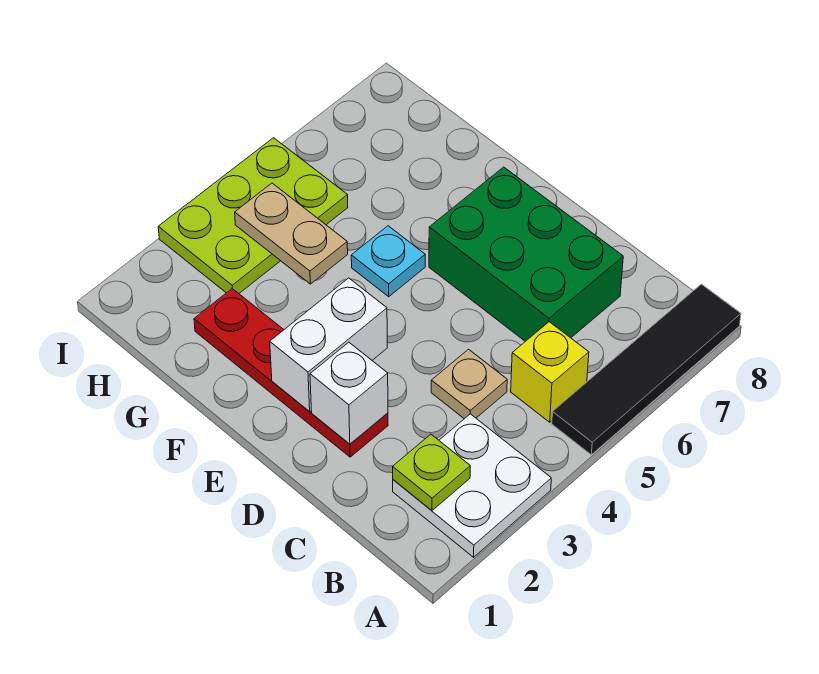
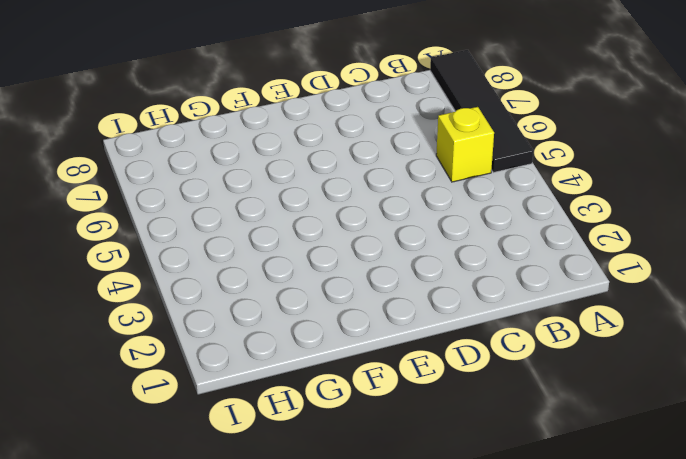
none -> white plate A2:B3 level 1
none -> tan plate C4 level 1
none -> green brick C6:E7 level 1

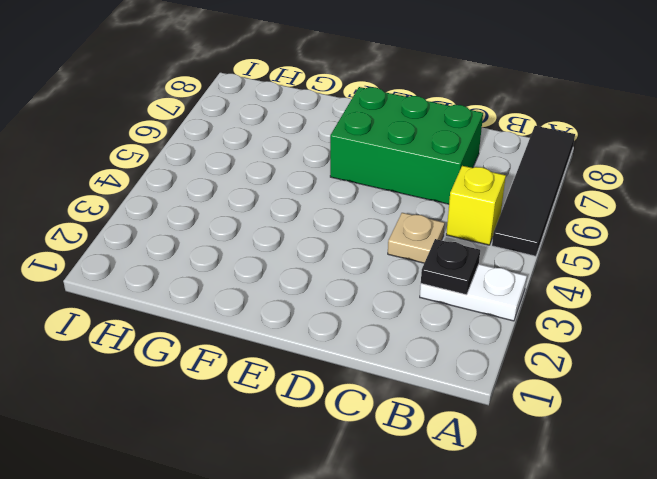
white plate A3:B3 level 1 -> white plate A2:B3 level 1
black plate B3 level 2 -> none
none -> red plate D2:G2 level 1
none -> cyan plate F5 level 1
none -> lime plate H3:I5 level 1

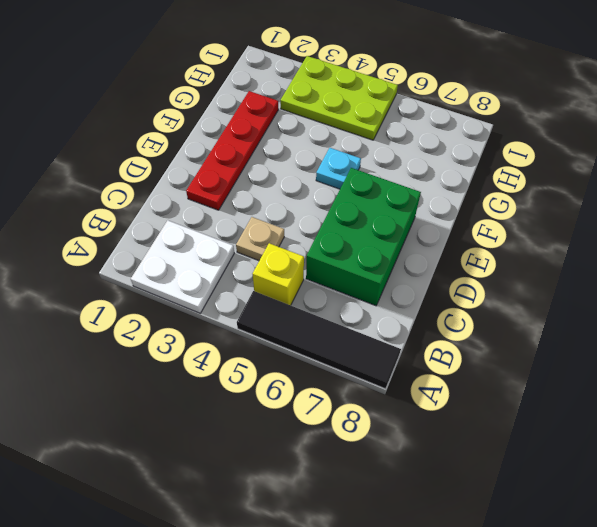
none -> lime plate B2 level 2
none -> white brick D2 level 2
none -> white brick E2:E3 level 2

